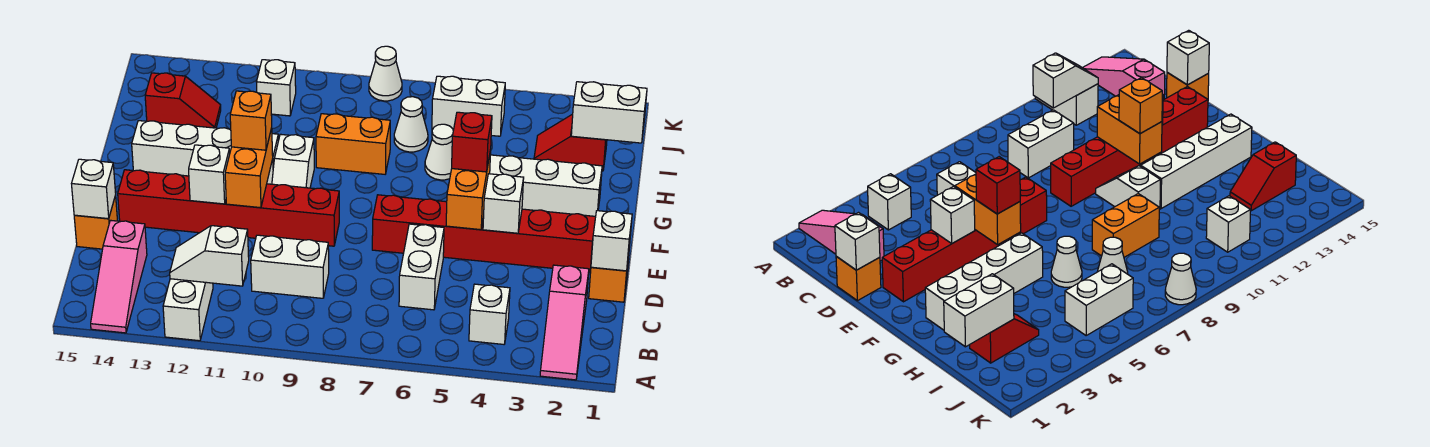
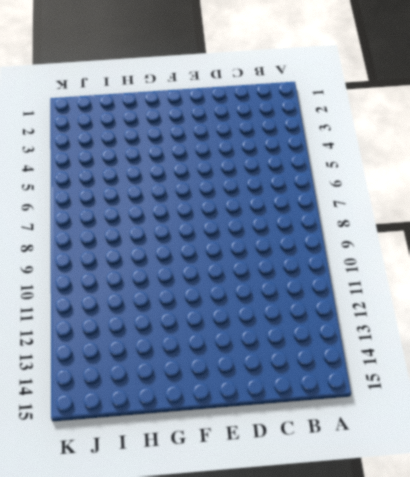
none -> pink slope A2:C2 level 1 top C
none -> white brick A12:B12 level 1
none -> pink slope A14:C14 level 1 top C
none -> white brick B4 level 1

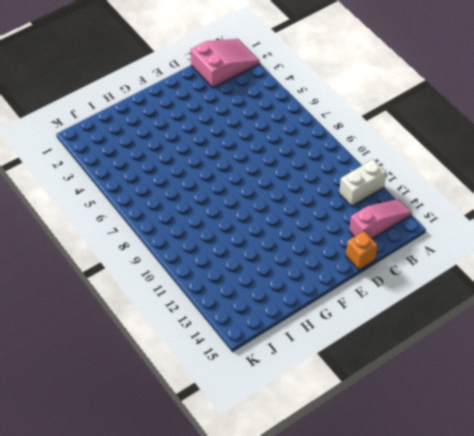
pink slope A1:C2 level 1 top C -> pink slope A2:C2 level 1 top C
none -> white brick B4 level 1
none -> white brick C6:D6 level 1
none -> white brick C9:C10 level 1
none -> orange brick D1 level 1

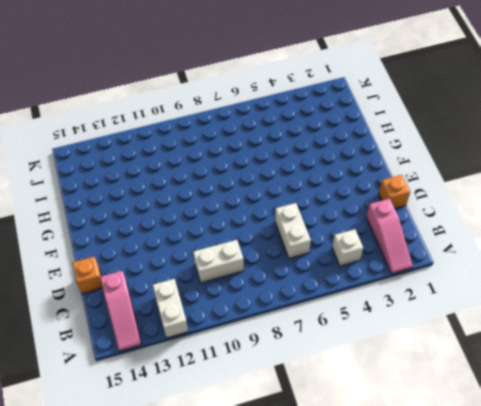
none -> red brick E2:E7 level 1
none -> red brick E9:E14 level 1
none -> white slope F10:G10 level 1 top G
none -> white brick G2:G5 level 1

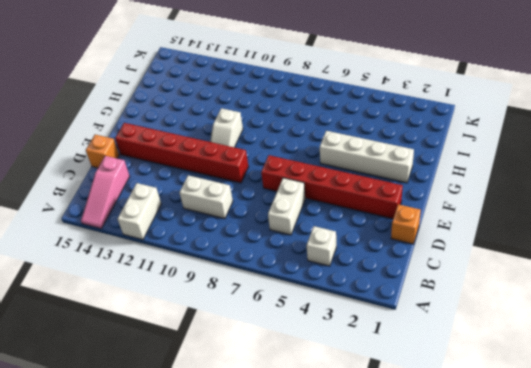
none -> pink slope A2:C2 level 1 top C
none -> white brick G11:G14 level 1
none -> white cone H6 level 1
none -> orange brick H8:H9 level 1

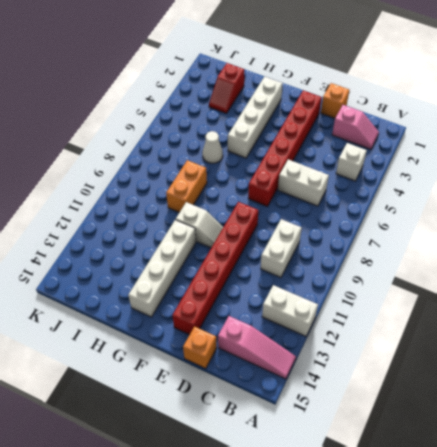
pink slope B2:C2 level 1 top C -> pink slope A2:C2 level 1 top C
none -> white cone I7 level 1
none -> red slope I13:I14 level 1 top 14
none -> white brick J5:J6 level 1
none -> white brick J11 level 1

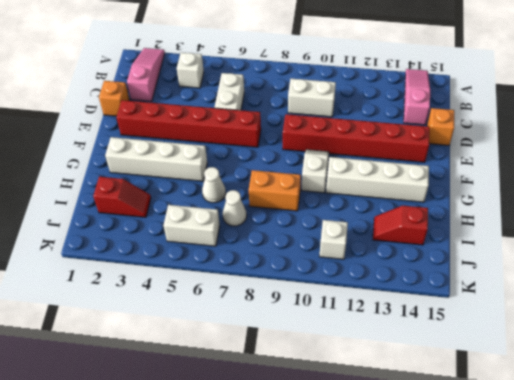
none -> white brick A12:B12 level 1
none -> white cone K8 level 1
none -> white slope B11:B12 level 2 top 11
none -> white brick D1 level 2

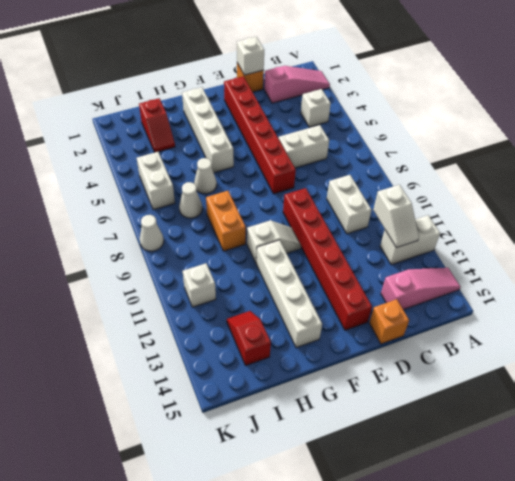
none -> white brick D15 level 2
none -> white brick E4 level 2
none -> orange brick E5:F5 level 2
none -> orange brick E11:F11 level 2

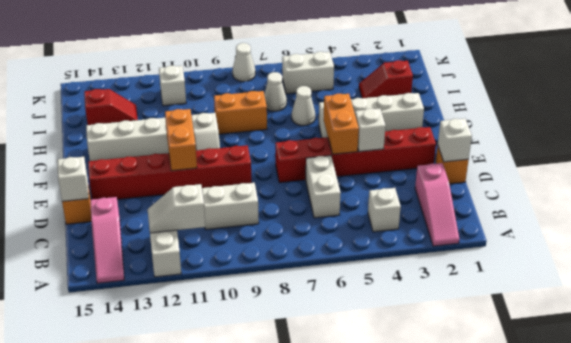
none -> white brick E12 level 2
none -> white brick I1:I2 level 2
none -> red brick F5 level 3
none -> orange brick F11 level 3

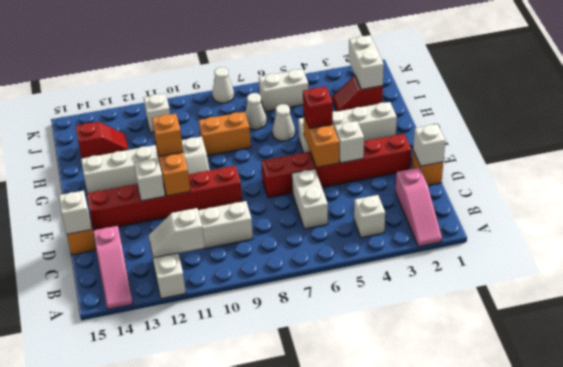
white brick I2:J2 level 2 -> white brick I1:I2 level 2

